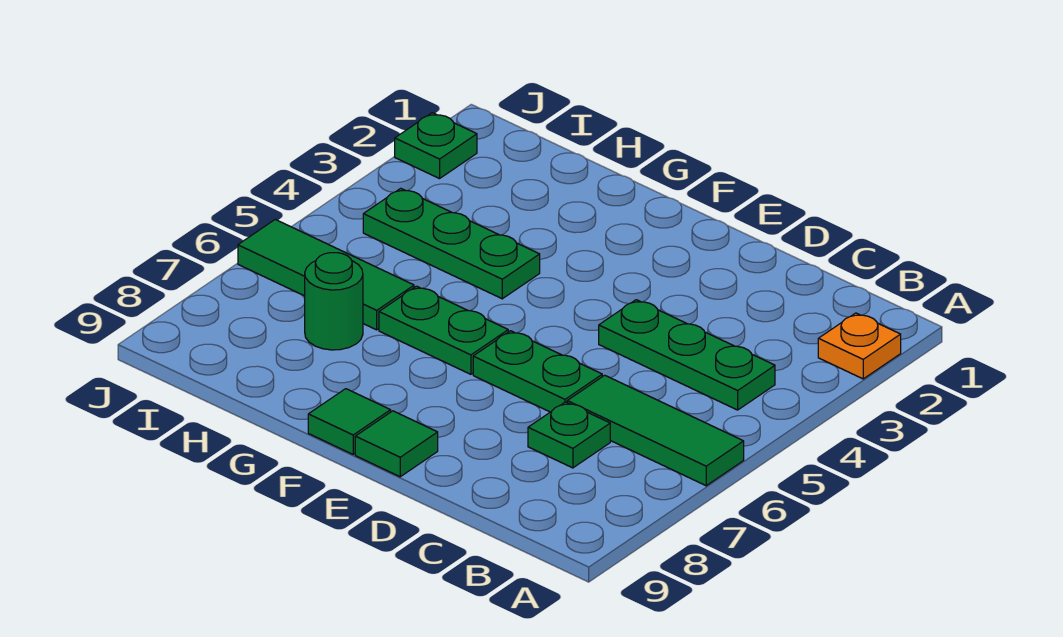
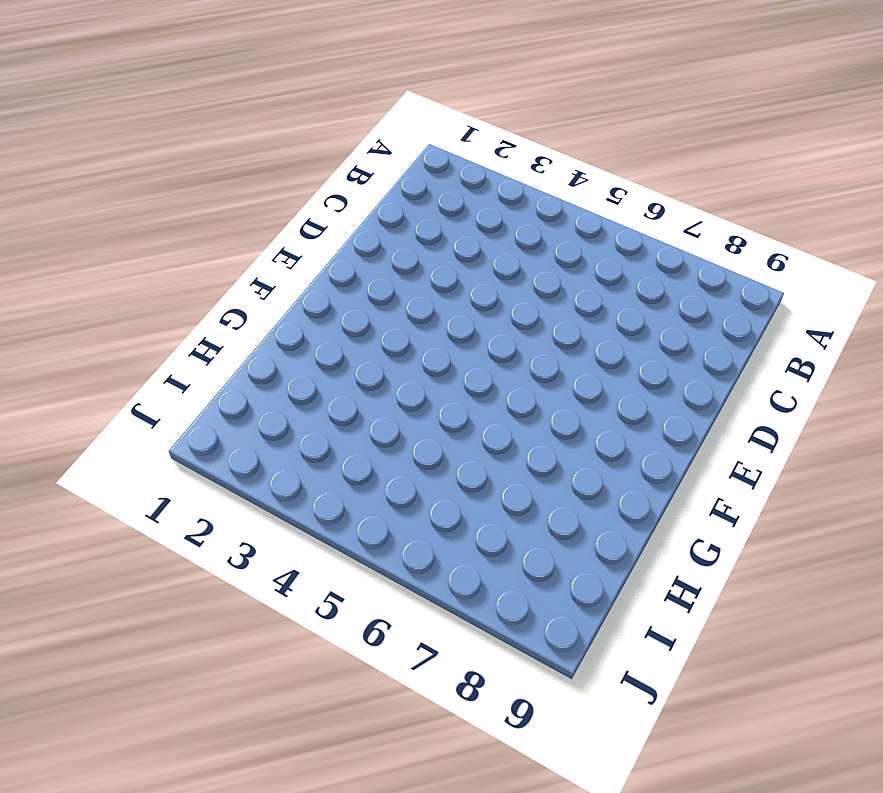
none -> orange plate A2 level 1
none -> green tile A6:C6 level 1
none -> green plate B4:D4 level 1

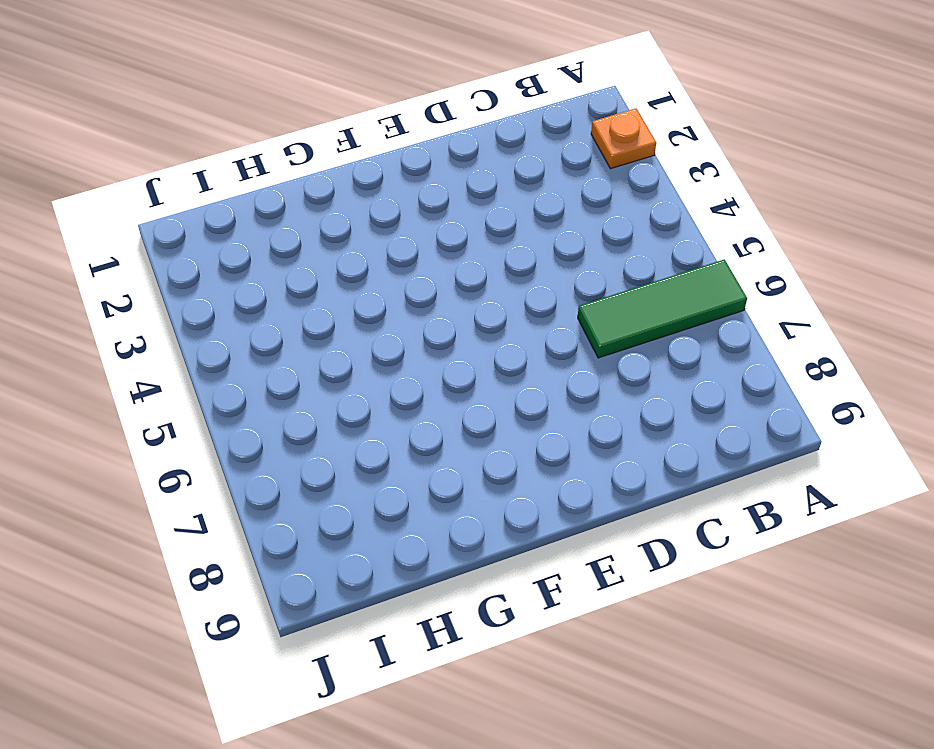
none -> green plate B4:D4 level 1
none -> green plate C7 level 1
none -> green plate D6:E6 level 1

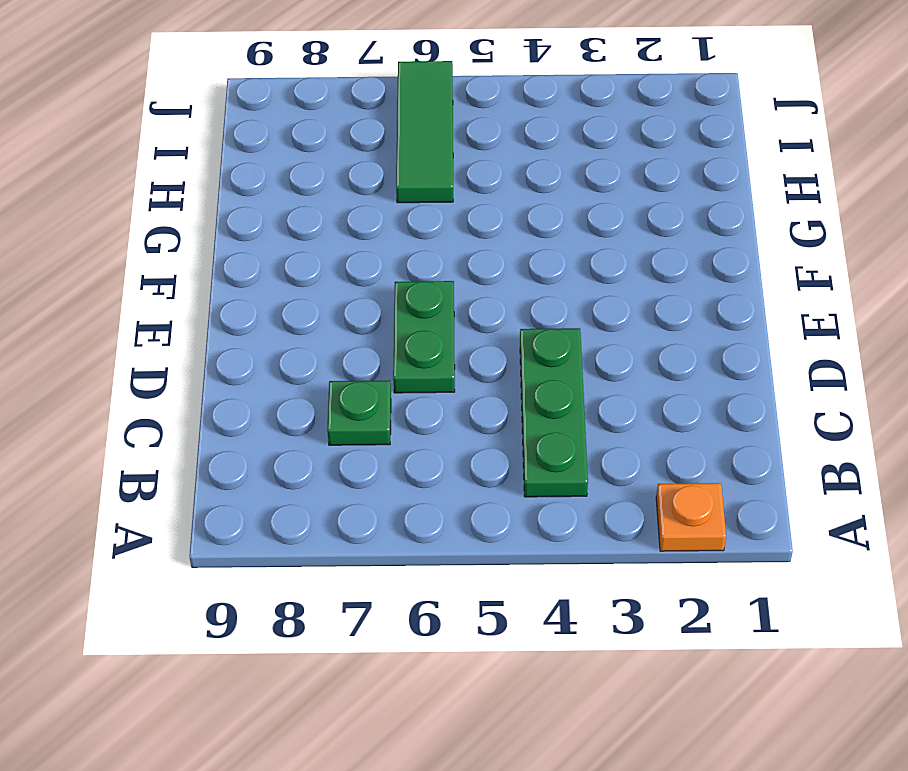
none -> green tile A6:C6 level 1
none -> green tile E9 level 1
none -> green plate F6:G6 level 1

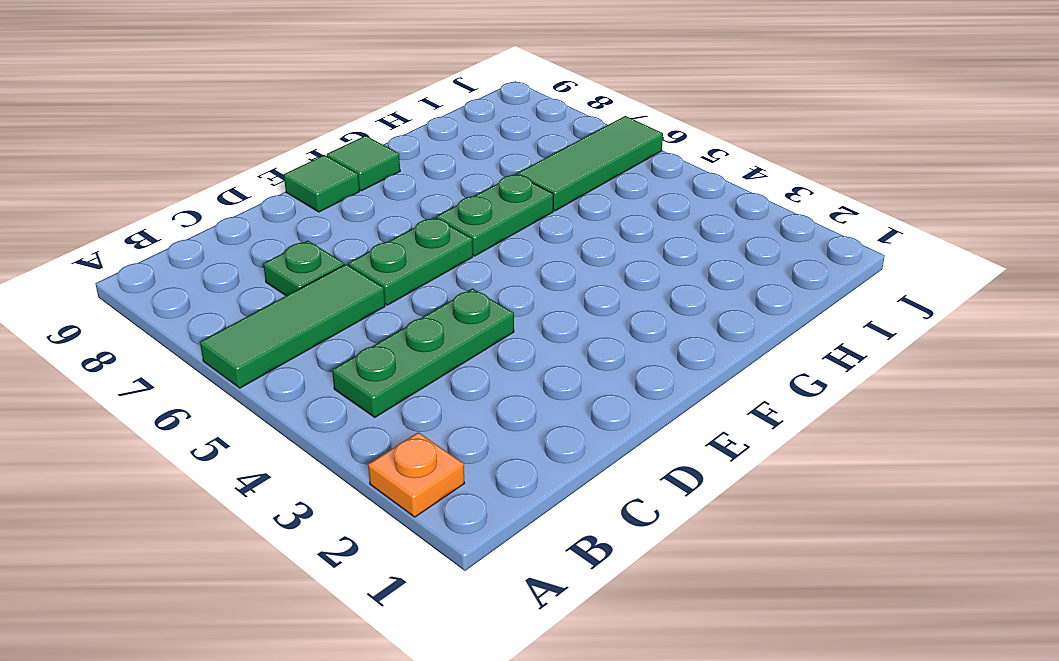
none -> green plate G4:I4 level 1
none -> green round brick H7 level 1
none -> green plate J2 level 1

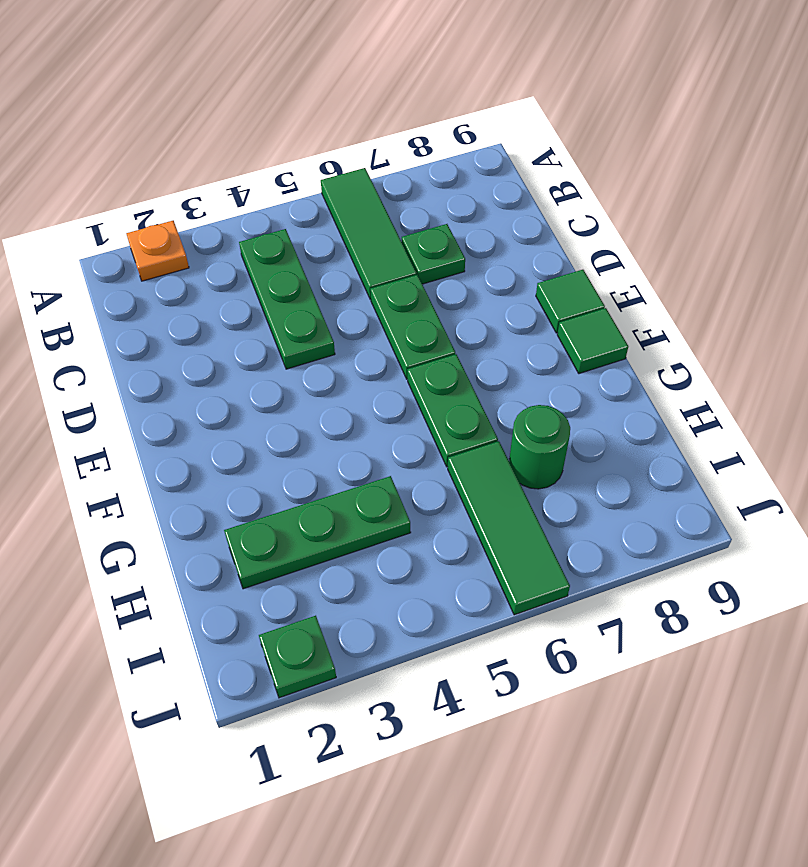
green plate H2:H4 level 1 -> green plate G4:I4 level 1

